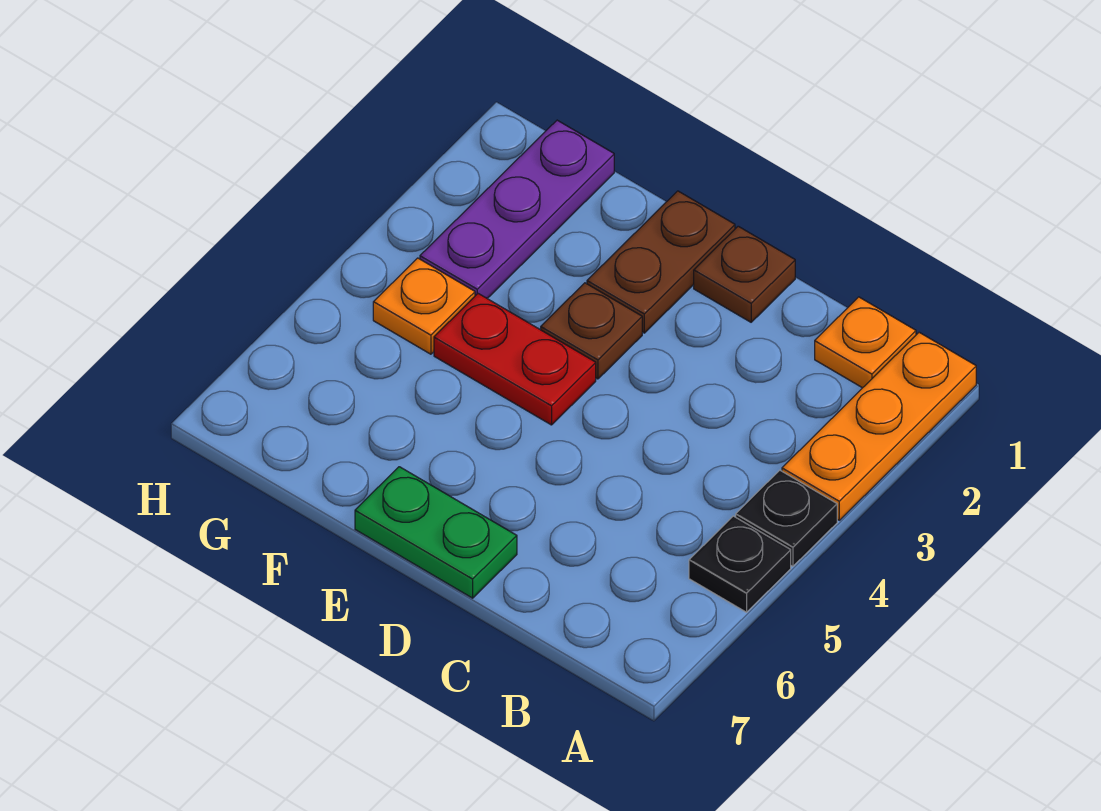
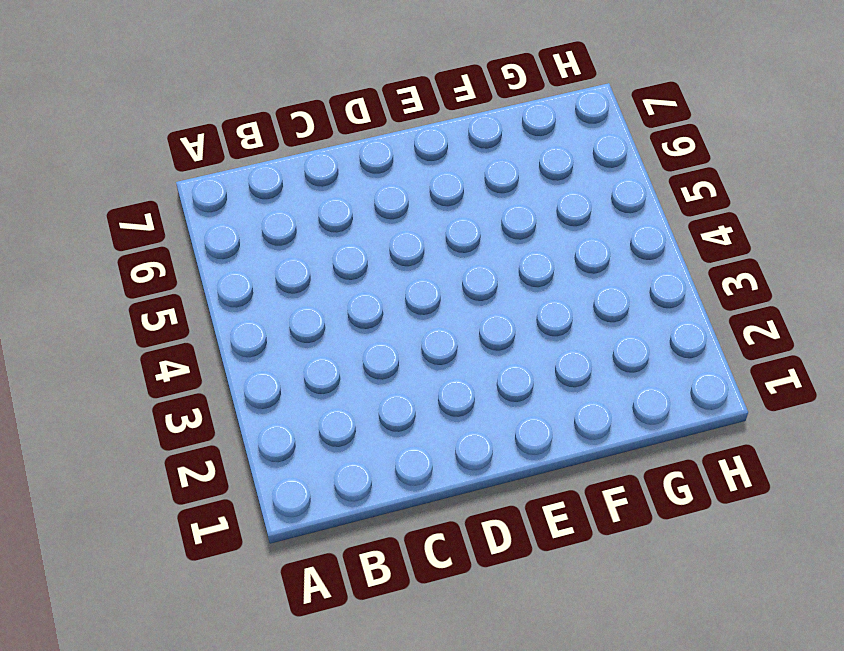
none -> orange plate A1:A3 level 1
none -> black plate A4 level 1

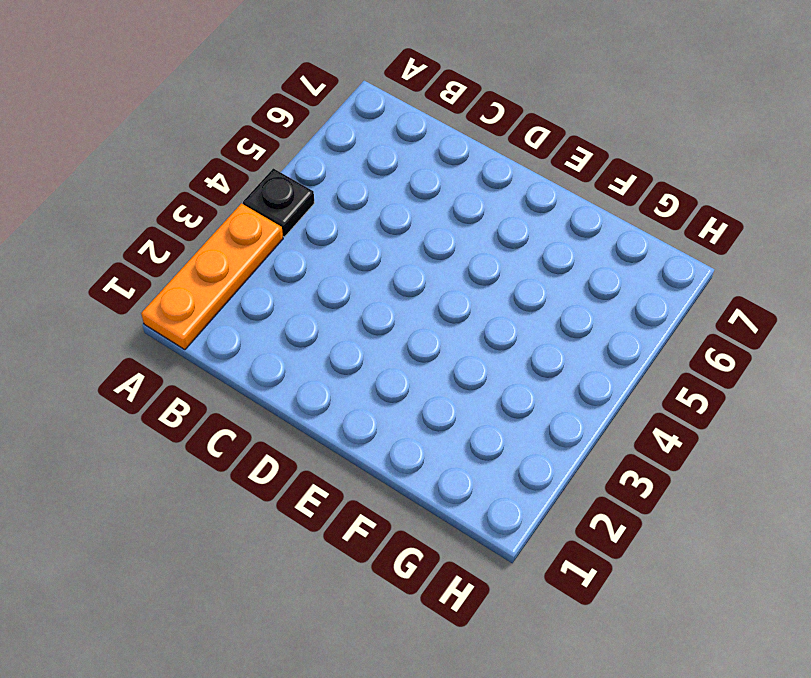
none -> black plate A5 level 1
none -> orange plate B1 level 1

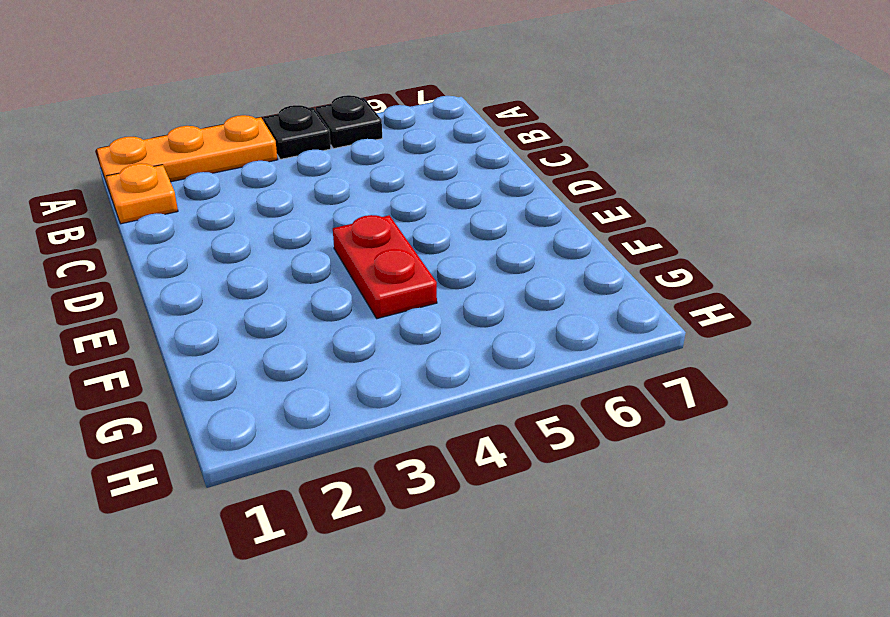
none -> brown plate D1 level 1
none -> green plate D7:E7 level 1

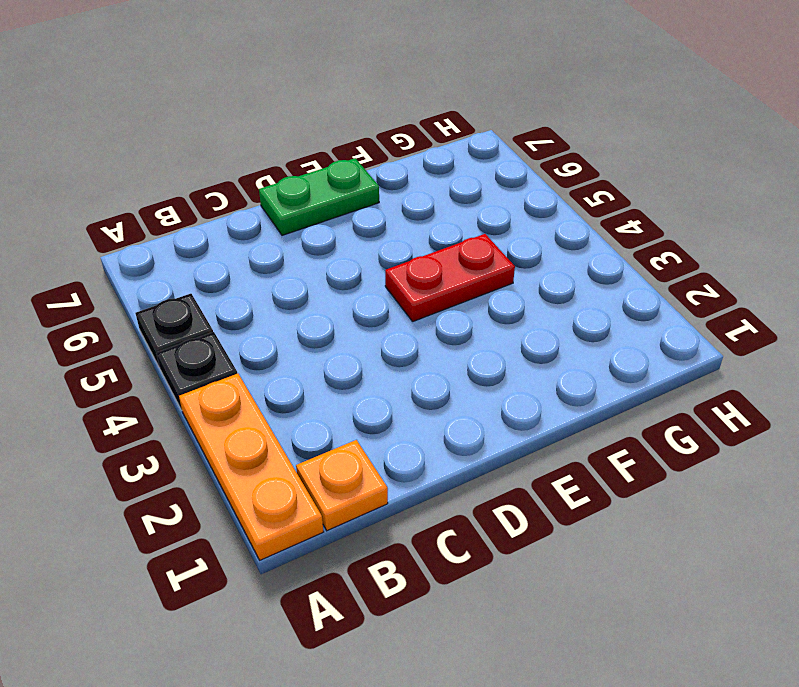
none -> brown plate D1 level 1
none -> brown plate E1:E2 level 1

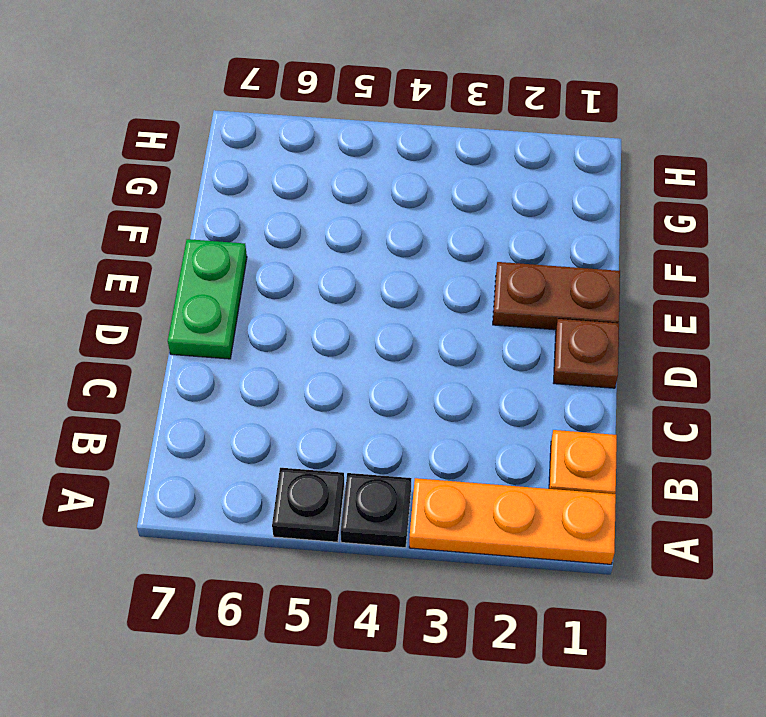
none -> brown plate E3 level 1
none -> red plate E4:F4 level 1

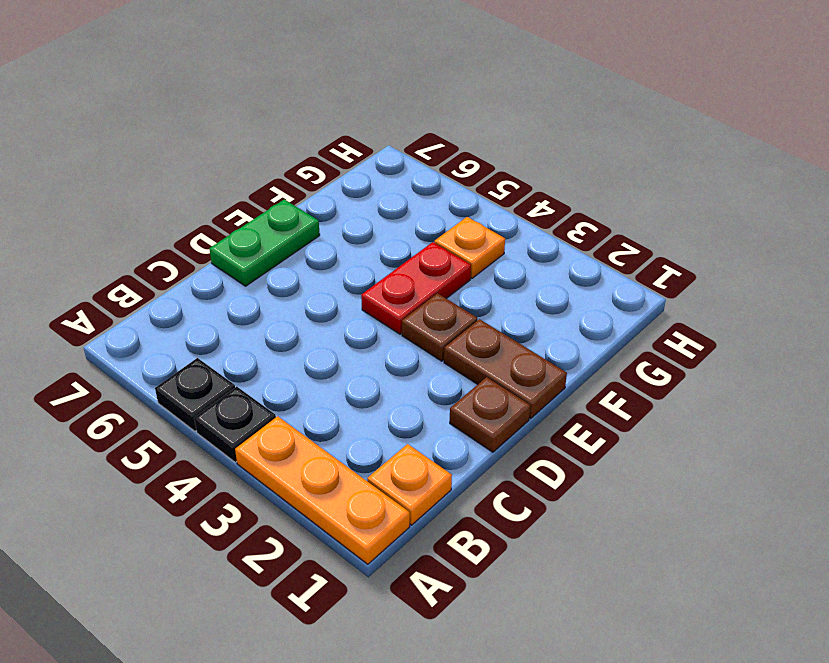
none -> purple plate G1:G3 level 1

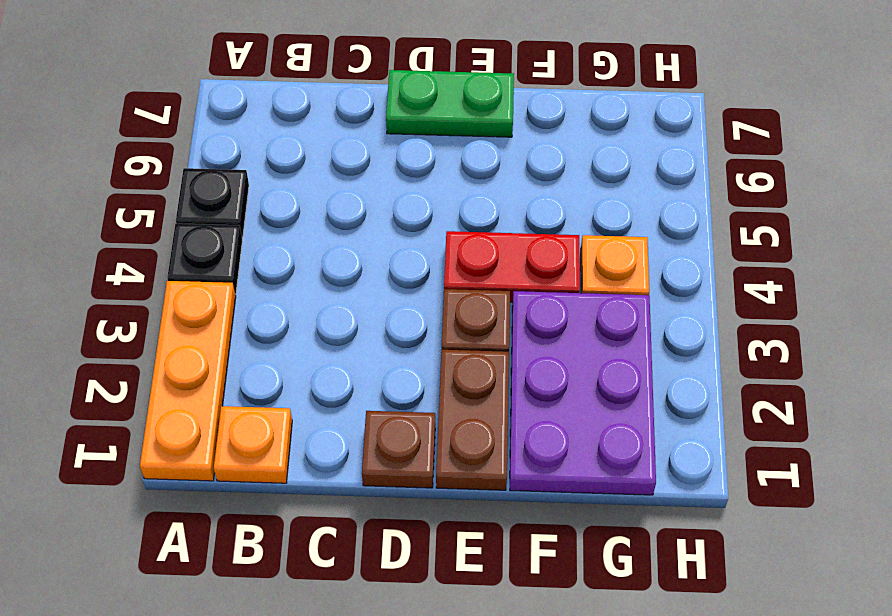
purple plate F1:G3 level 1 -> purple plate G1:G3 level 1

